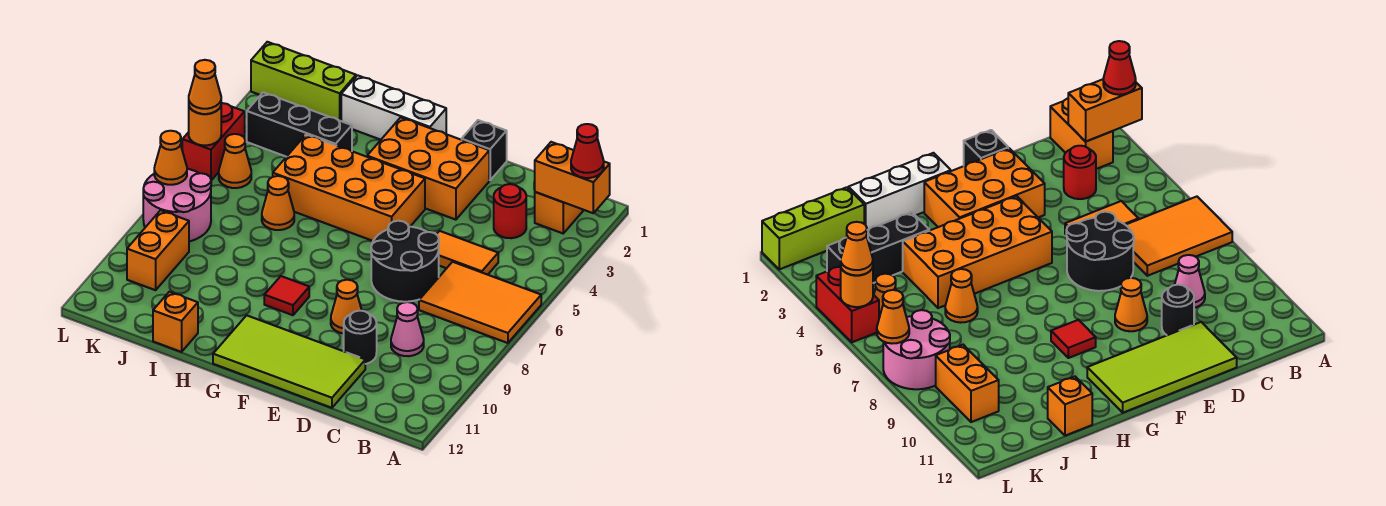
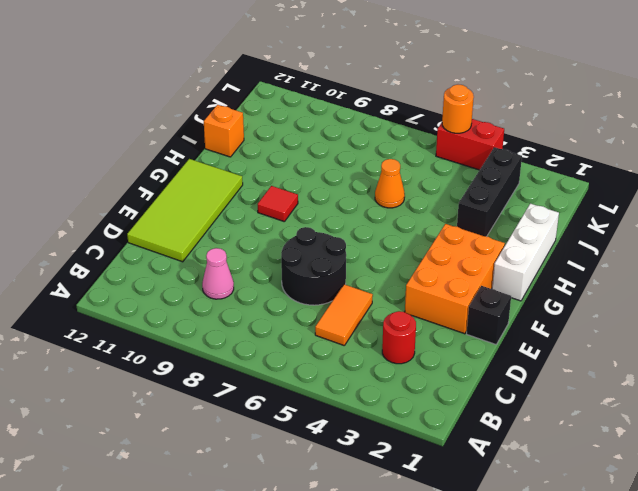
none -> orange tile A6:C7 level 1
none -> orange brick B1:B2 level 1
none -> black round brick D10 level 1

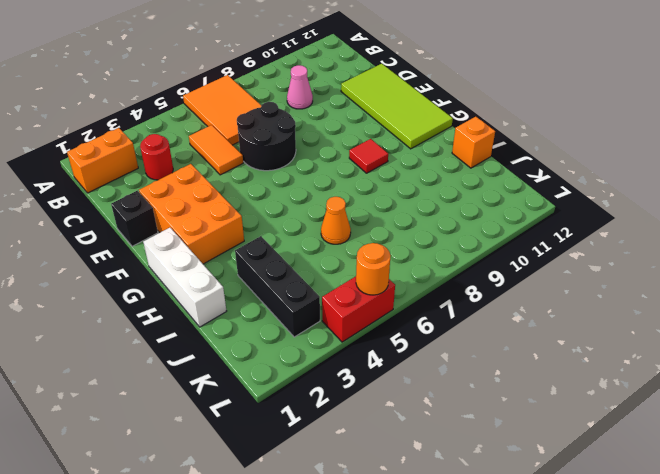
none -> black round brick D10 level 1
none -> orange cone E9 level 1
none -> orange brick F4:I5 level 1

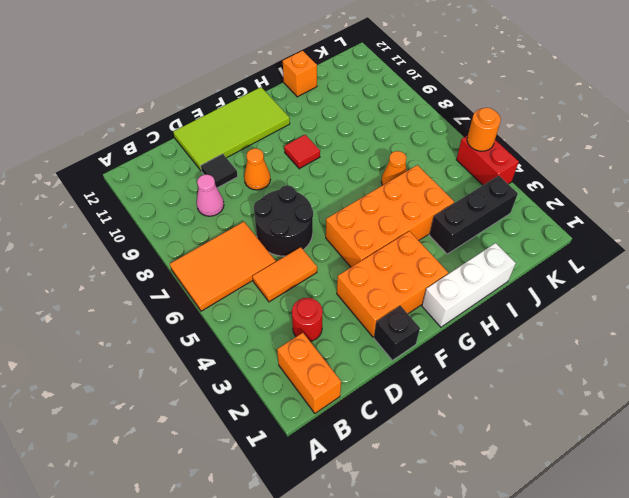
black tile D10 level 1 -> black round brick D10 level 1
none -> lime brick J1:L1 level 1
none -> orange cone K5 level 1
none -> pink round brick K7:L8 level 1

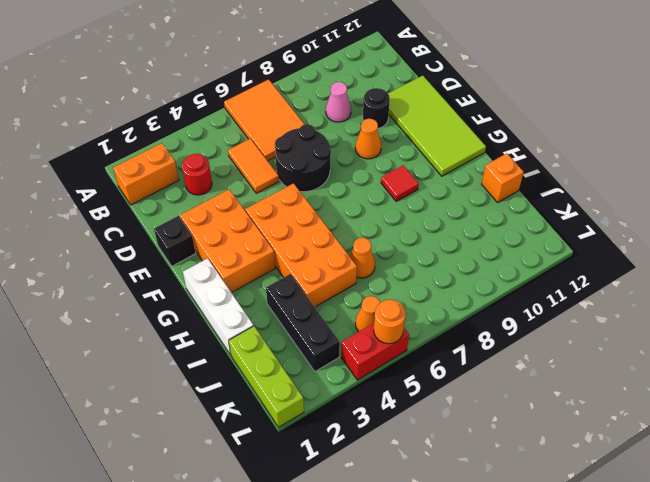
none -> pink round brick K7:L8 level 1
none -> orange brick K9:K10 level 1
none -> orange brick A2:B2 level 2

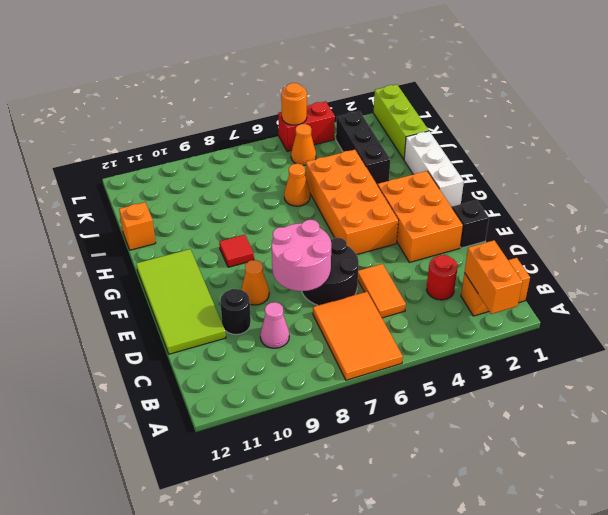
pink round brick D7:E8 level 2 -> pink round brick K7:L8 level 1
none -> orange brick K9:K10 level 1
none -> orange cone L7 level 2
none -> red cone A2 level 3

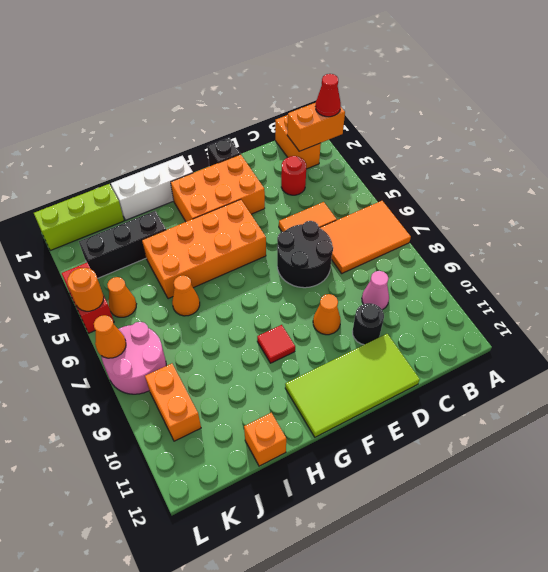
none -> orange cone L5 level 3

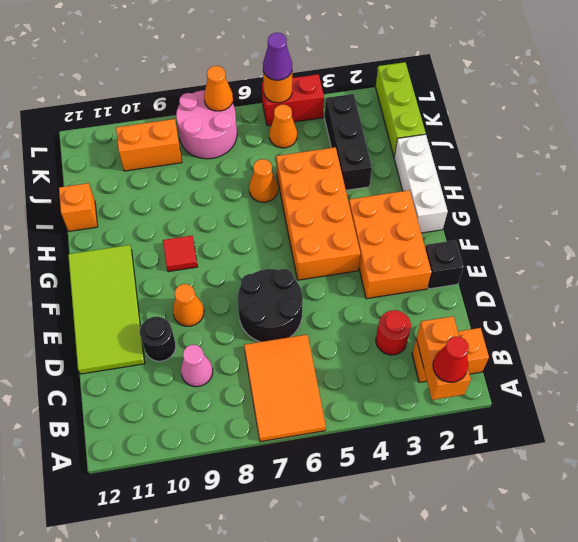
purple cone L5 level 3 -> orange cone L5 level 3
none -> orange tile C5:D5 level 1

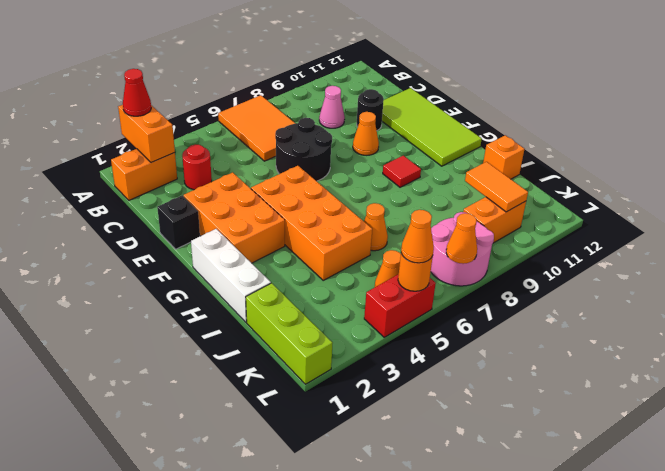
orange tile J10:K10 level 2 -> orange tile C5:D5 level 1
none -> black brick I3:K3 level 1

